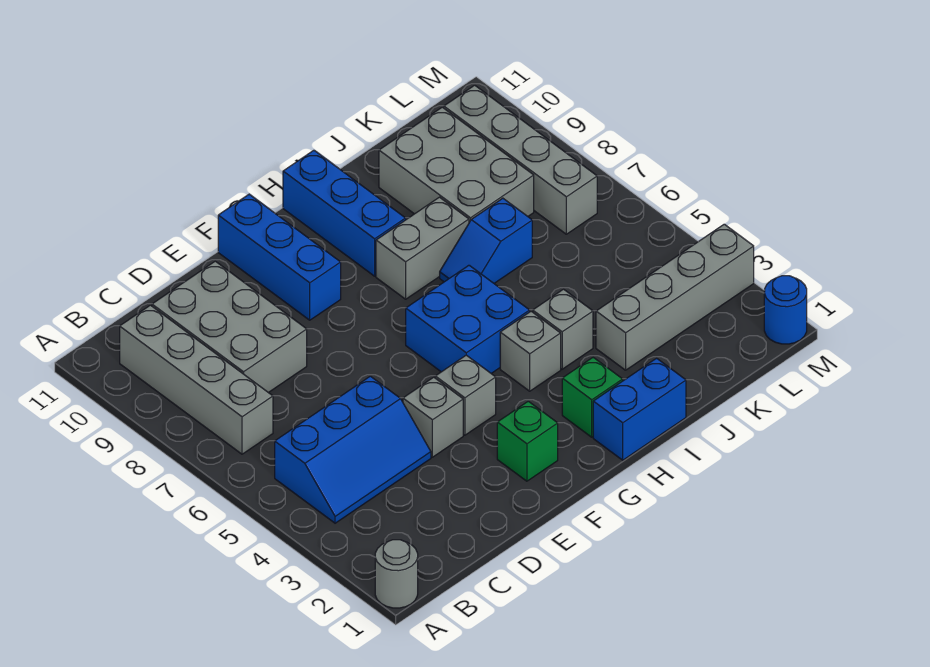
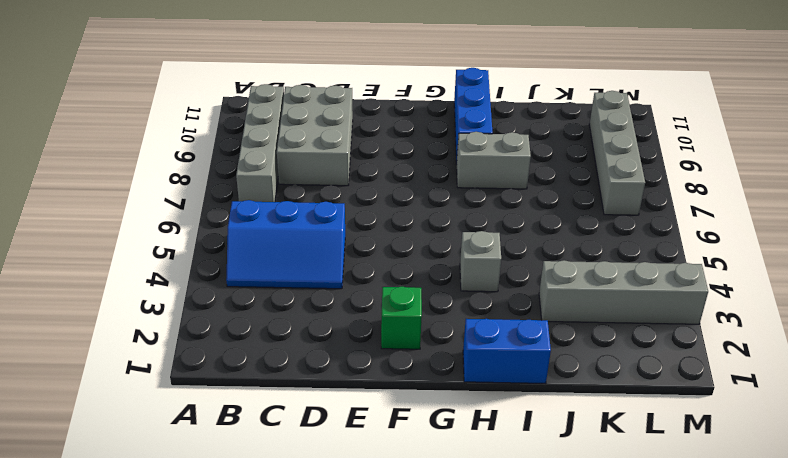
none -> grey round brick A1 level 1
none -> grey brick E4 level 1
none -> grey brick F4 level 1

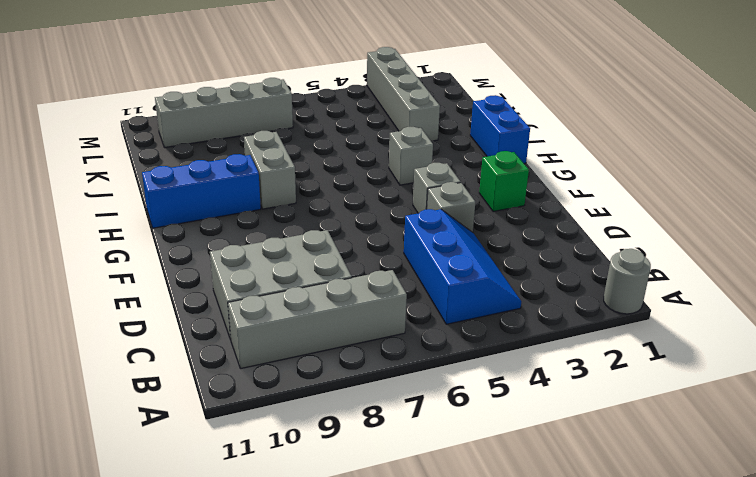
none -> blue brick F9:F11 level 1
none -> blue brick G5:H6 level 1
none -> green brick H2 level 1

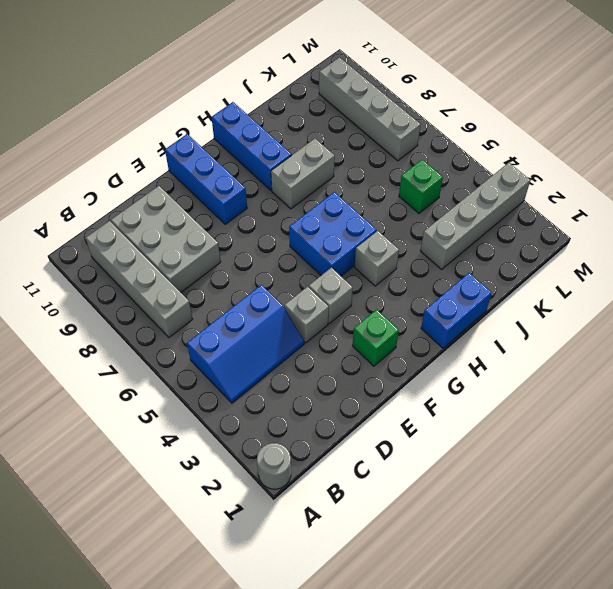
green brick K5 level 1 -> green brick H2 level 1
none -> grey brick I4 level 1
none -> blue slope I7:J7 level 1 top J
none -> grey brick J8:K10 level 1

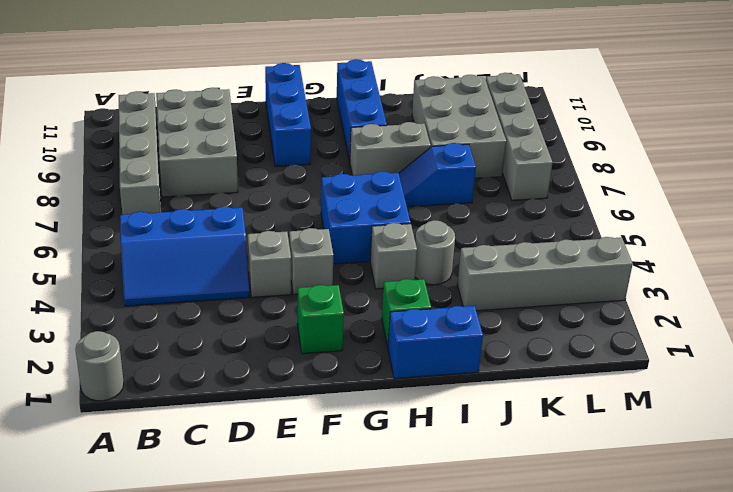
grey round brick I4 level 1 -> grey brick I4 level 1
none -> blue round brick M1 level 1

